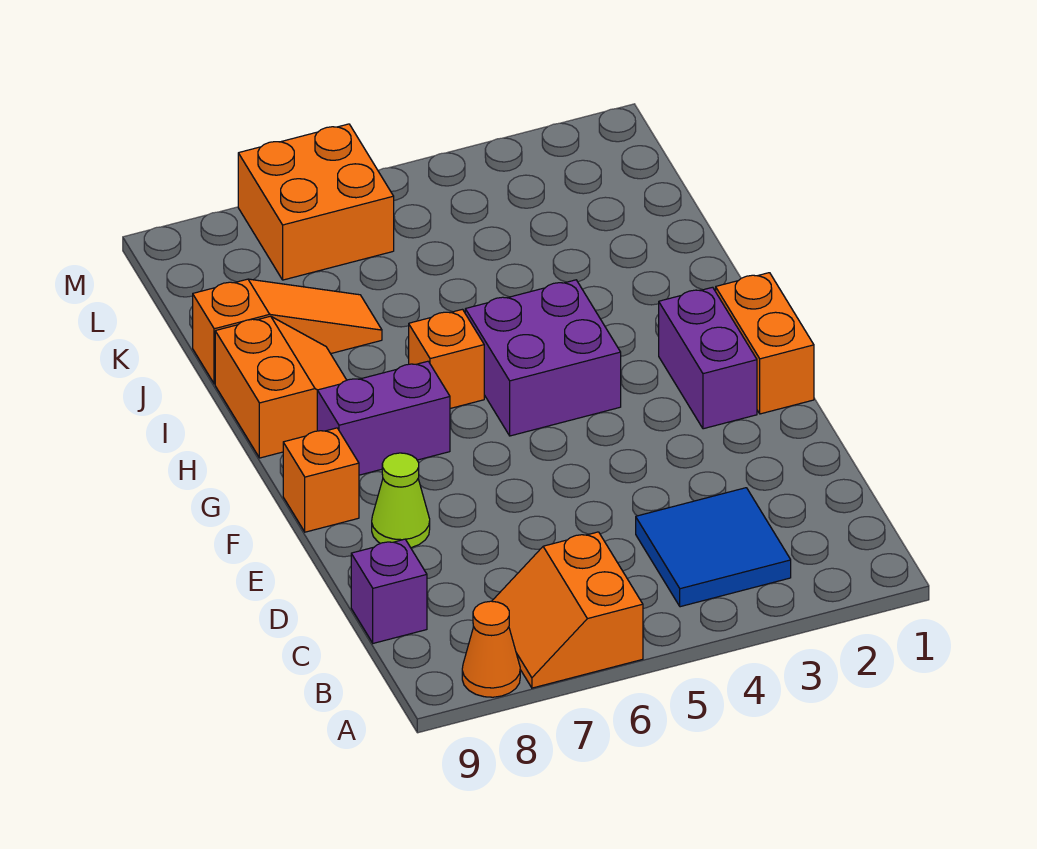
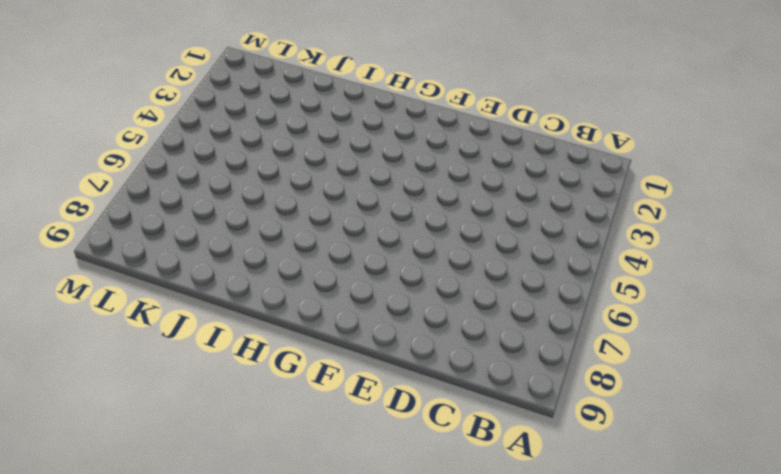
none -> orange slope A6:B7 level 1 top 6
none -> orange cone A8 level 1
none -> blue tile B3:C4 level 1

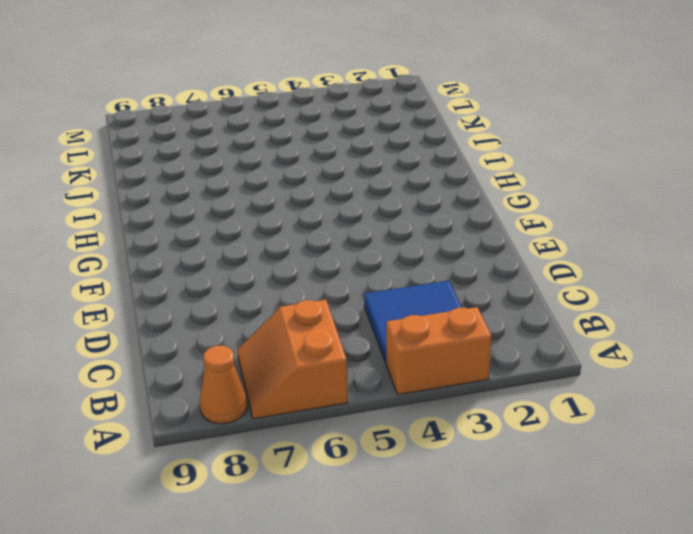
orange brick A3:A4 level 1 -> orange brick F1:G1 level 1
none -> purple brick C9 level 1
none -> lime cone E8 level 1
none -> purple brick F2:G2 level 1

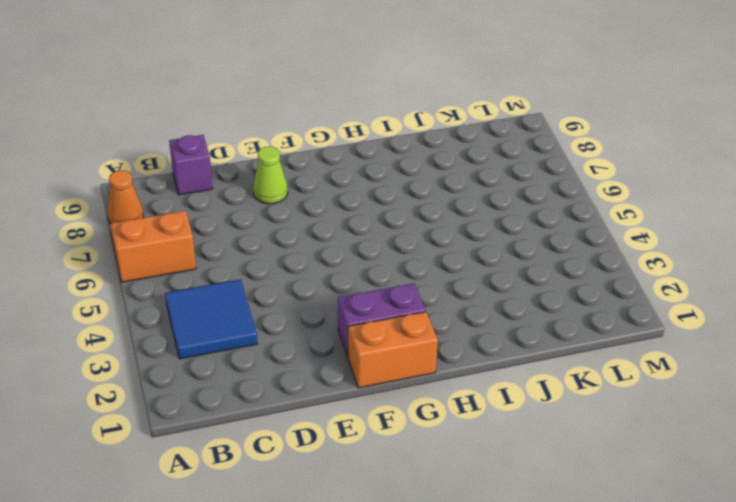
none -> orange brick F9 level 1
none -> purple brick G4:H5 level 1
none -> purple brick G7:G8 level 1

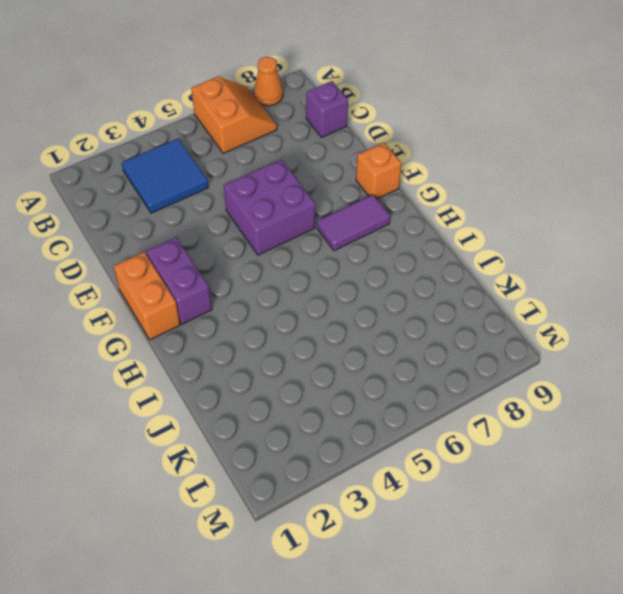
purple brick E5:F6 level 1 -> purple brick G4:H5 level 1
purple tile G7:G8 level 1 -> purple brick G7:G8 level 1
none -> lime cone E8 level 1
none -> orange brick H6 level 1
none -> orange slope H8:I9 level 1 top 9

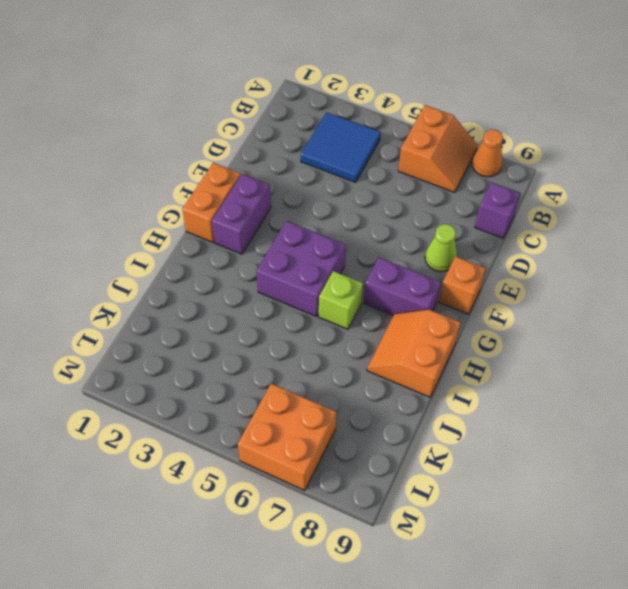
lime brick H6 level 1 -> orange brick H6 level 1
none -> orange slope J7:J9 level 1 top 9

